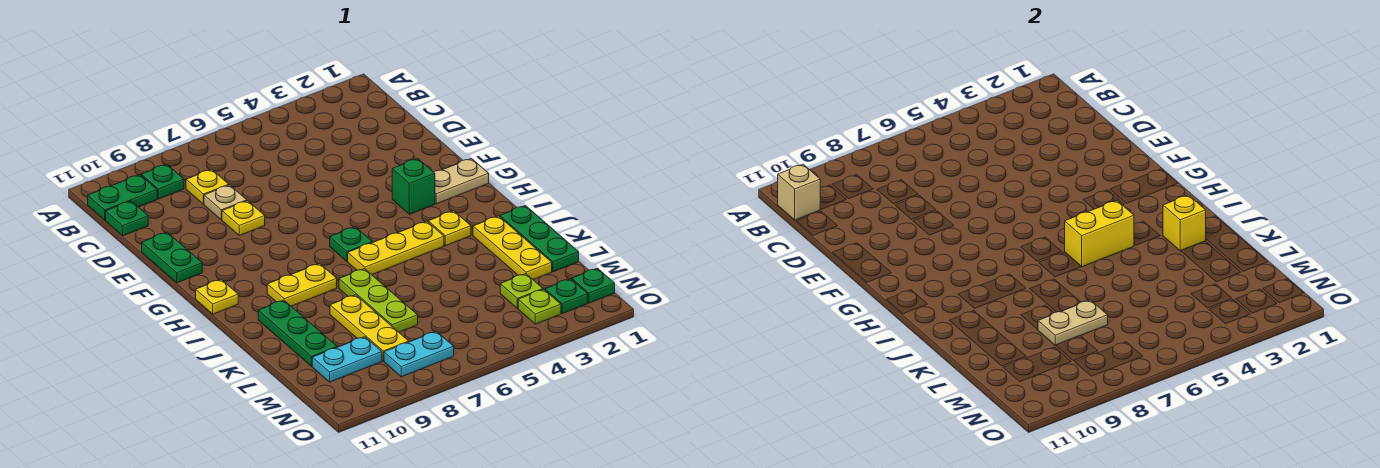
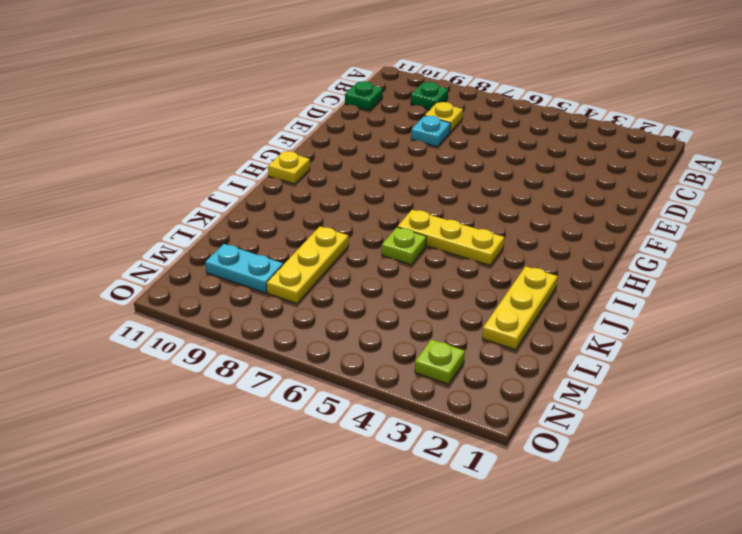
cyan plate D8 level 1 -> tan plate D8 level 1
lime plate J6 level 1 -> lime plate M3 level 1
none -> green plate B10:B11 level 1
none -> yellow plate E8 level 1
none -> green plate E11:F11 level 1

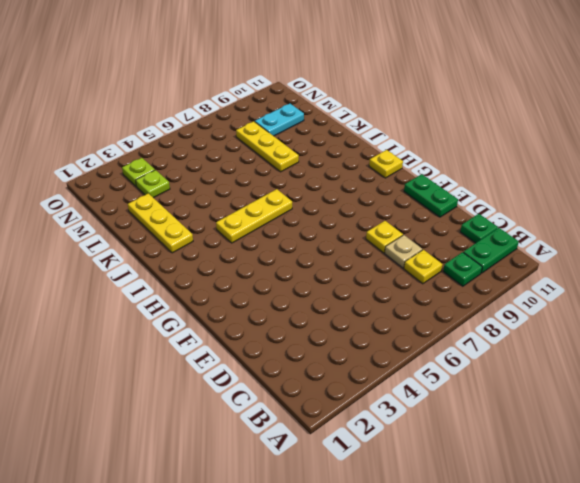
none -> tan plate G1:G2 level 1
none -> green brick G3 level 1
none -> green plate H6 level 1

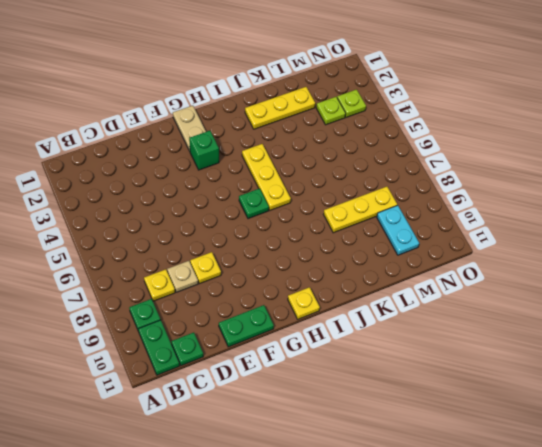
none -> yellow plate I3 level 1
none -> yellow plate I8:I9 level 1
none -> green plate J1:L1 level 1

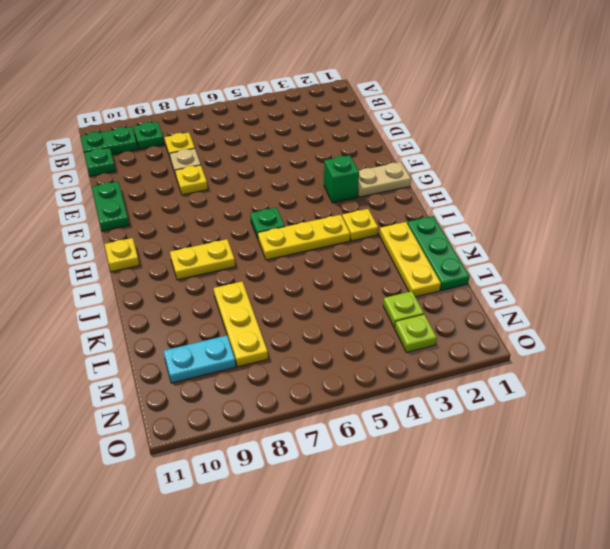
none -> lime plate J7:L7 level 1
none -> green plate J10:L10 level 1
none -> green plate N1 level 1

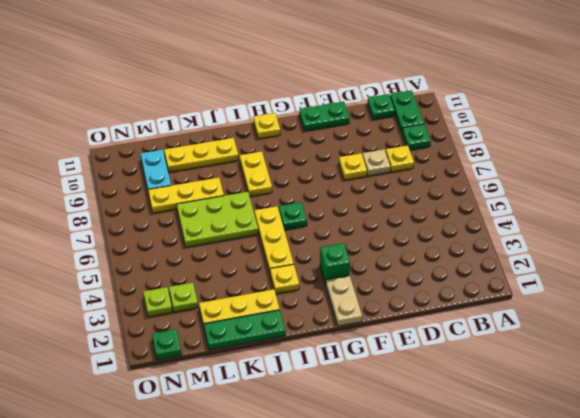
lime plate J6:L7 level 1 -> lime plate J7:L7 level 1
yellow plate J10:L10 level 1 -> green plate J10:L10 level 1
none -> green plate N2 level 1
none -> cyan plate N7:N8 level 1
none -> tan brick B11 level 2

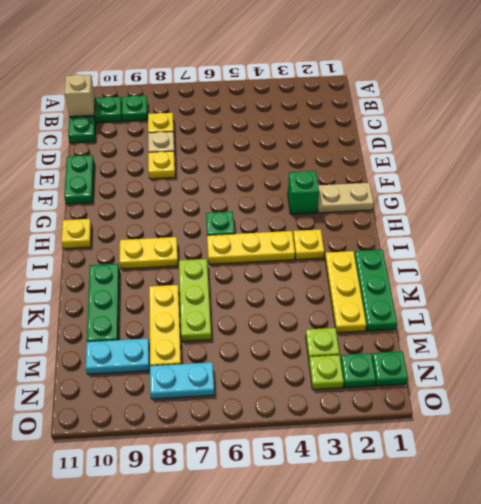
none -> yellow brick I4:I5 level 2
none -> yellow brick J2 level 2
none -> tan plate L7:L8 level 2

